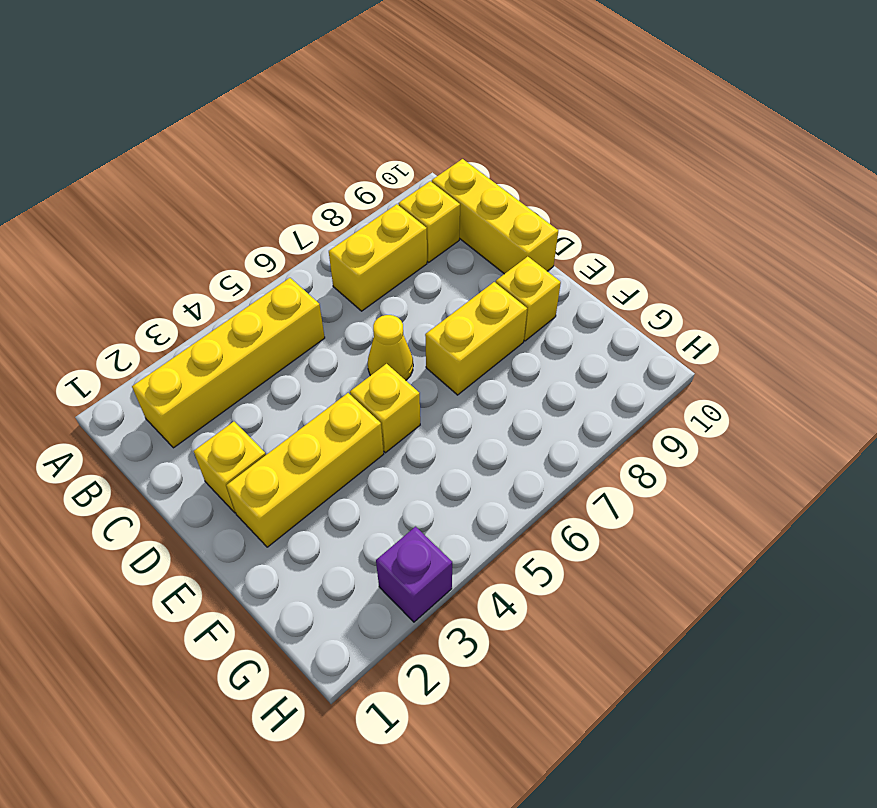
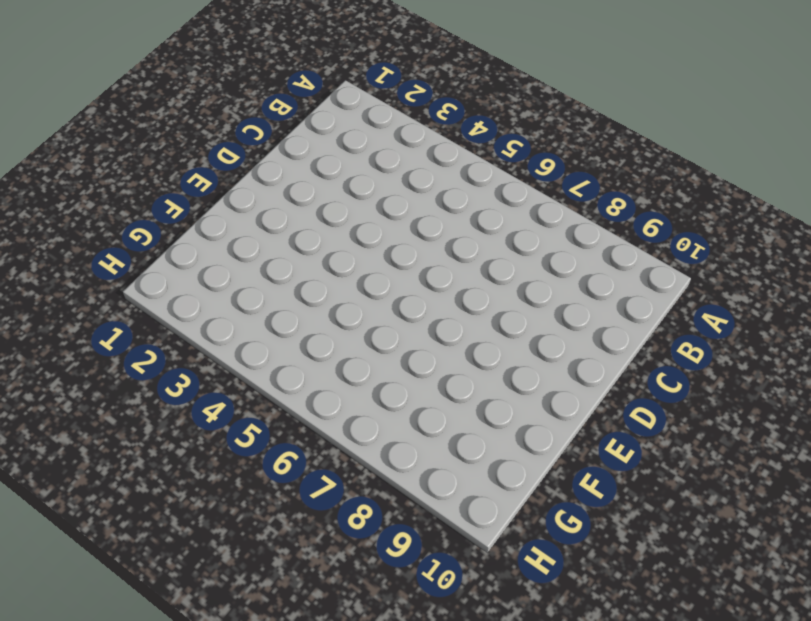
none -> yellow brick B2:B5 level 1
none -> yellow brick B7:B8 level 1

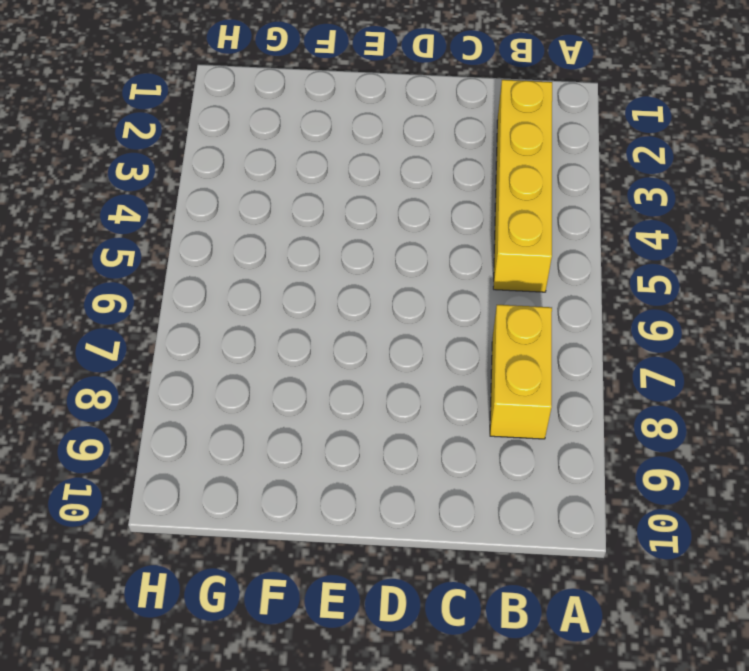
none -> yellow brick B9 level 1
none -> yellow brick B10:D10 level 1

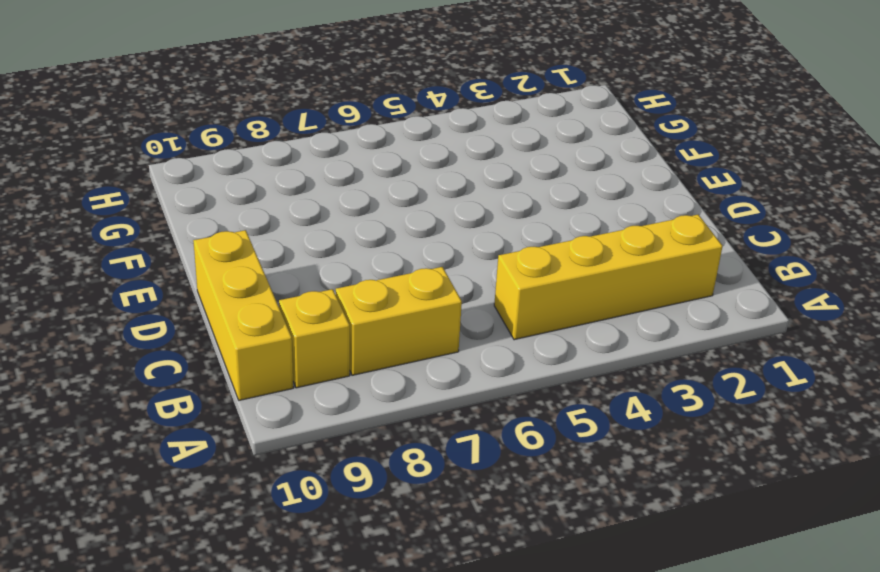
none -> yellow brick D2 level 1
none -> yellow cone D6 level 1

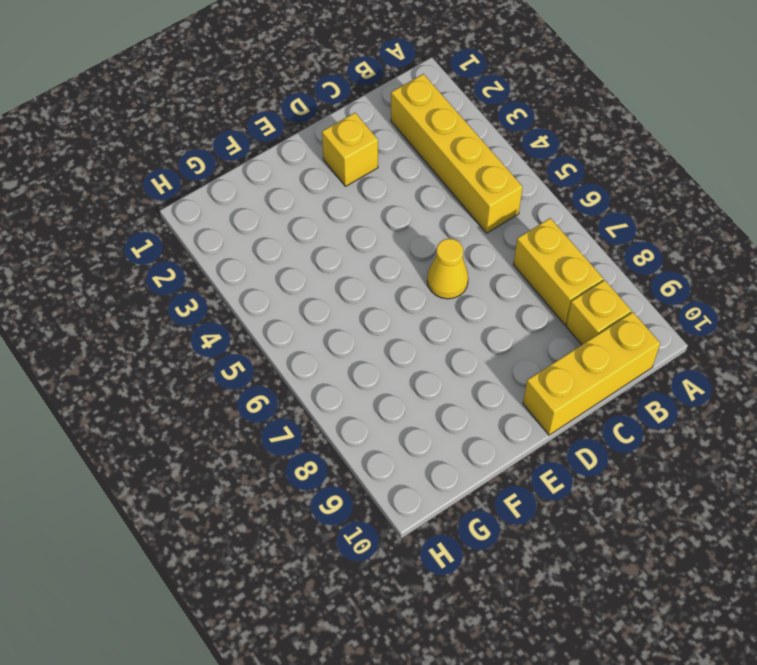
none -> yellow brick E2:E4 level 1
none -> yellow brick E5 level 1

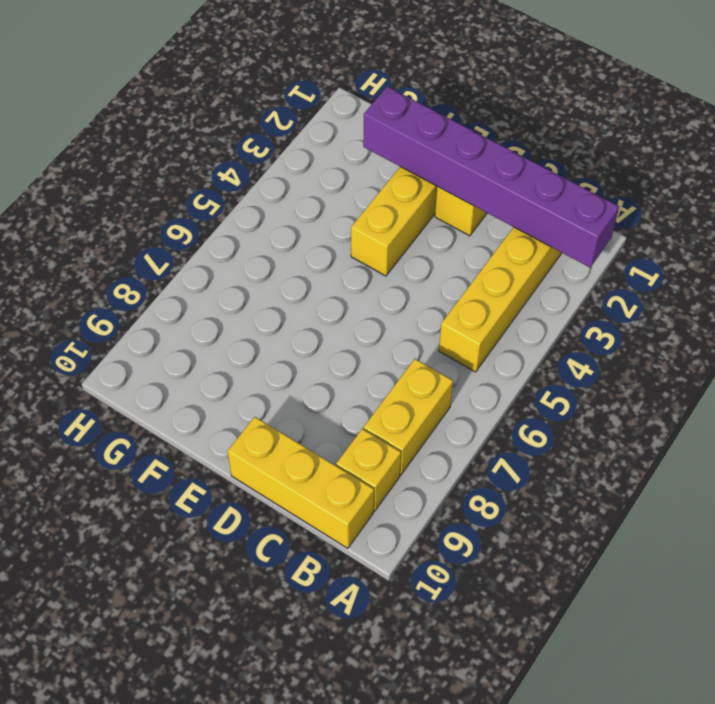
purple brick A2:F2 level 2 -> none
none -> yellow cone D6 level 1
none -> yellow brick E5 level 1

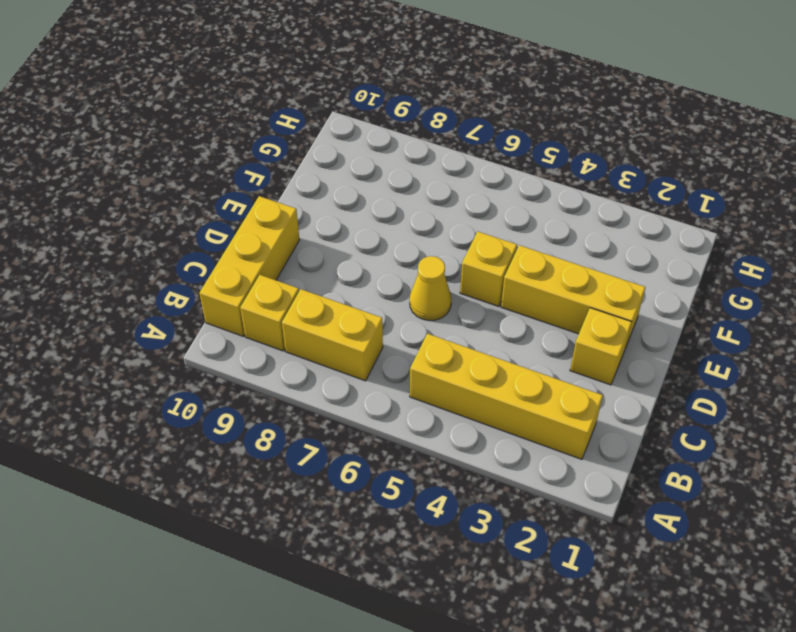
none -> yellow brick E7:E8 level 1
none -> yellow brick E9 level 1

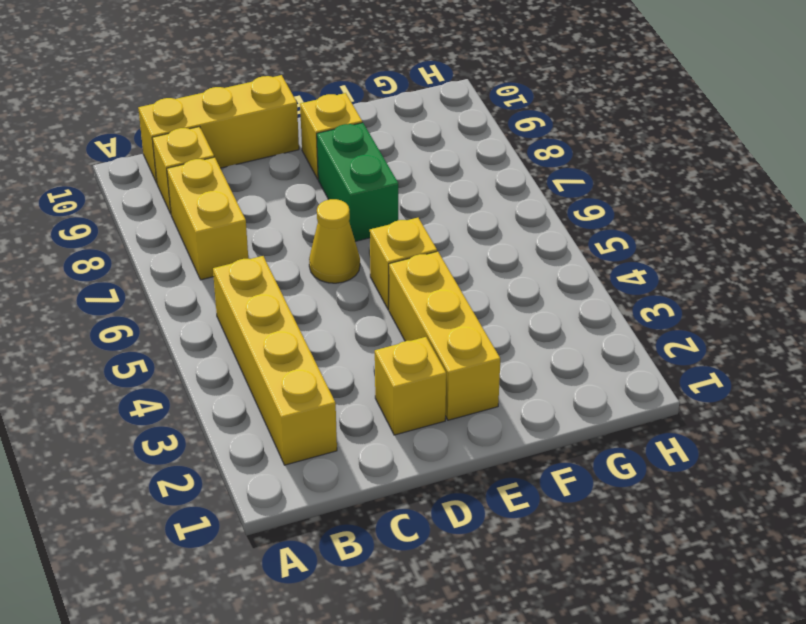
green brick E7:E8 level 1 -> yellow brick E7:E8 level 1
none -> purple brick H3 level 1

